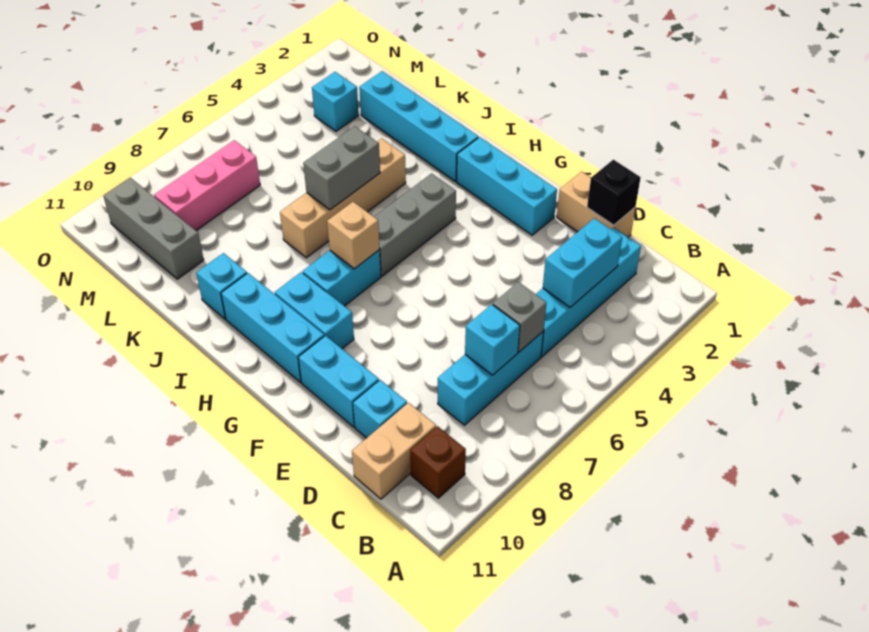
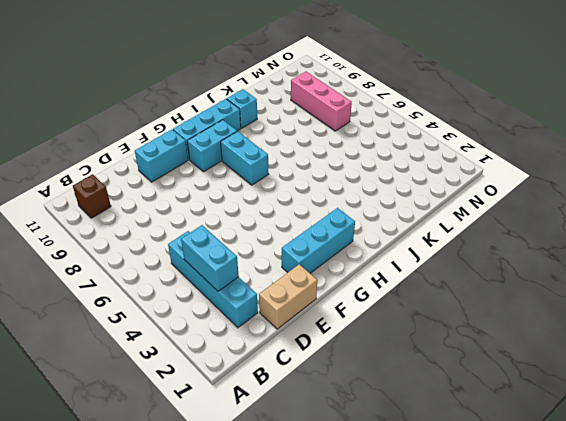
none -> cyan brick C6:C8 level 1
none -> tan brick C10:C11 level 1
none -> cyan brick D10 level 1

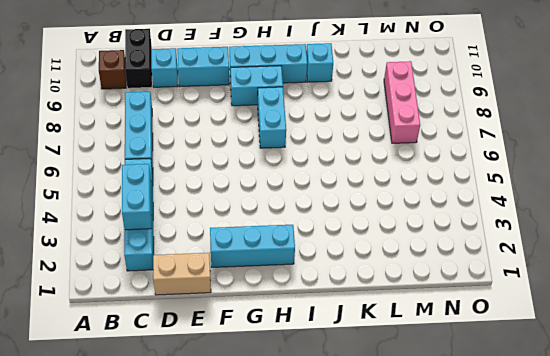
black brick C10:C11 level 1 -> tan brick C10:C11 level 1
none -> grey brick H4:H6 level 1
none -> cyan brick I2:L2 level 1
none -> tan brick J4:J7 level 1

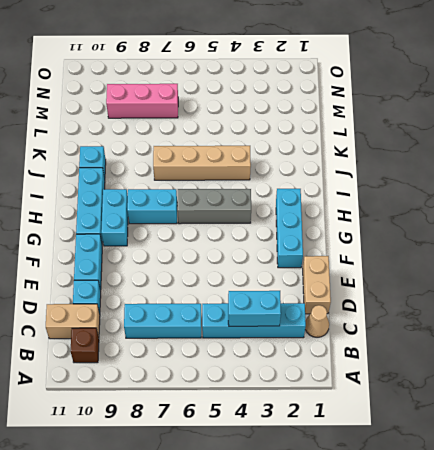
tan cone C1 level 1 -> none
none -> cyan brick I2:L2 level 1
none -> grey brick L10:N10 level 1
none -> cyan brick M3 level 1

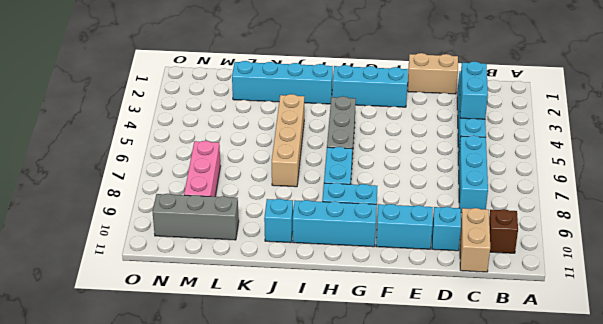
none -> cyan brick M3 level 1
none -> grey brick C6 level 2
none -> cyan brick C7 level 2

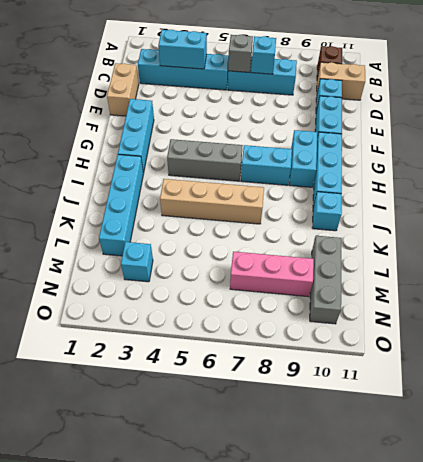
none -> black brick D1 level 2
none -> tan brick H7 level 2
none -> grey brick J5:J6 level 2

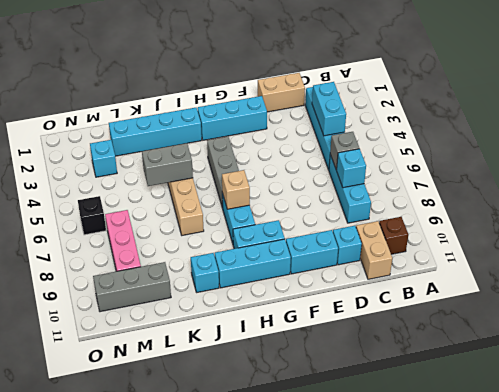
grey brick J5:K5 level 2 -> grey brick J5:J6 level 2
black brick N6 level 1 -> black brick D1 level 2

